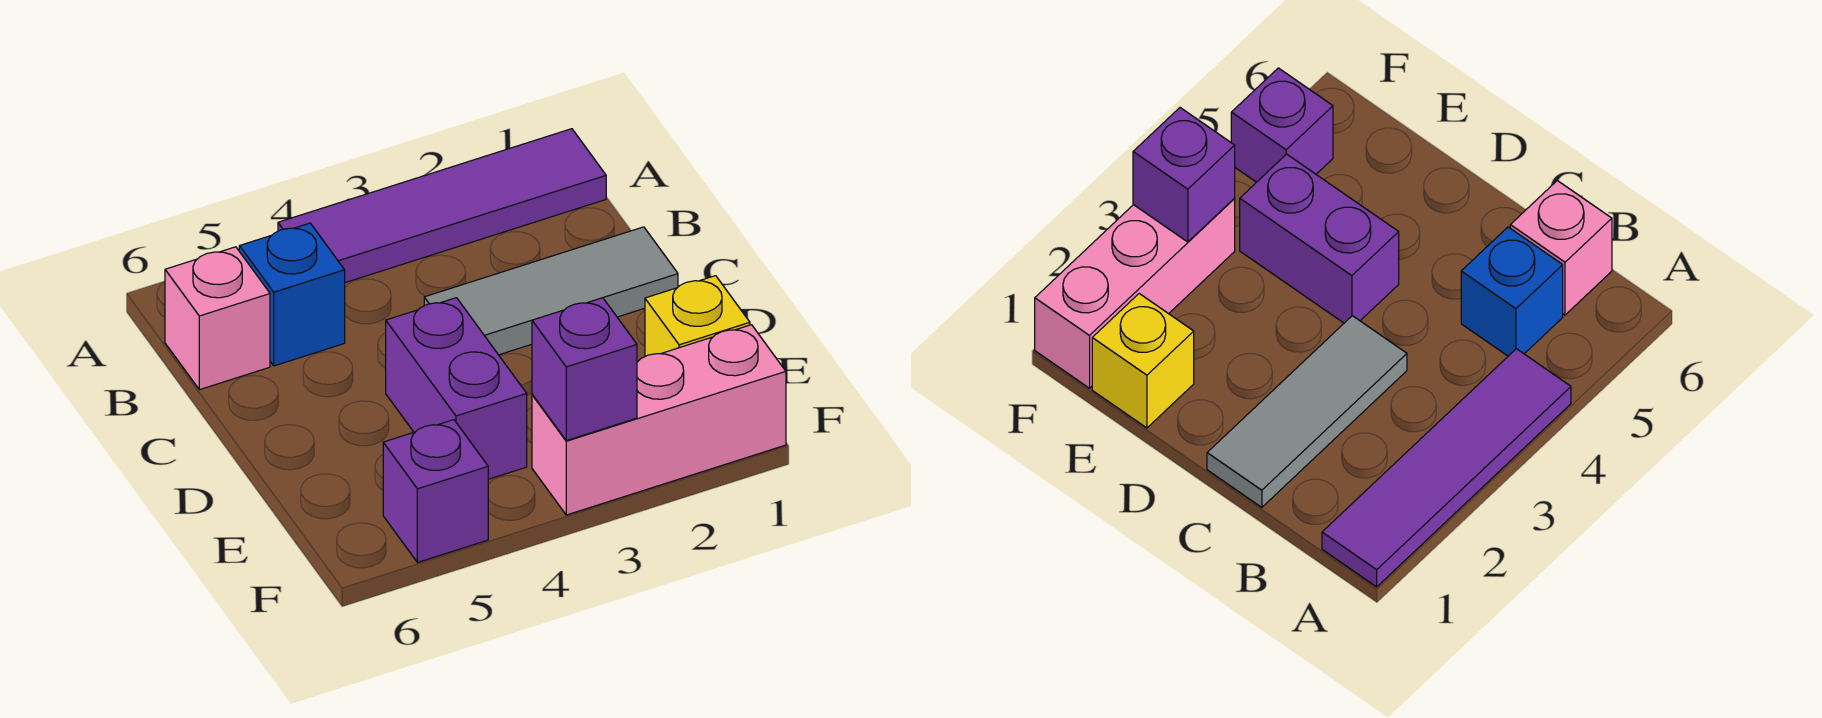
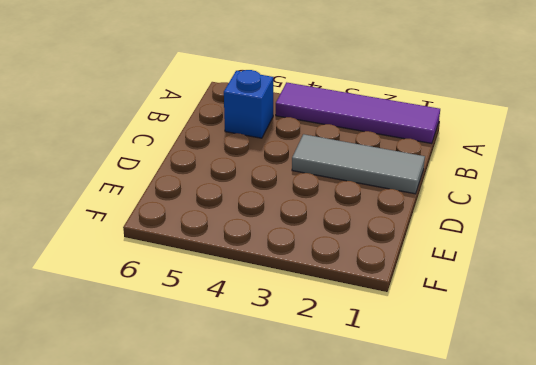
none -> pink brick B6 level 1
none -> purple brick D4:E4 level 1

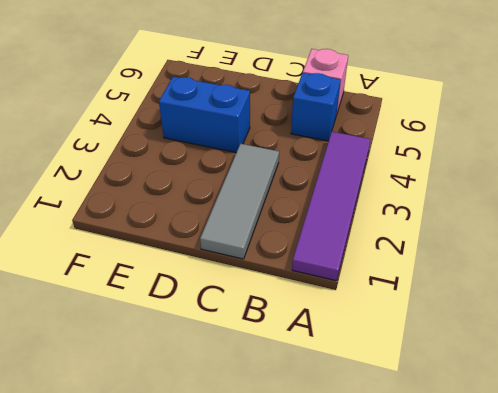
blue brick D4:E4 level 1 -> purple brick D4:E4 level 1
none -> yellow brick E1 level 1
none -> pink brick F1:F3 level 1

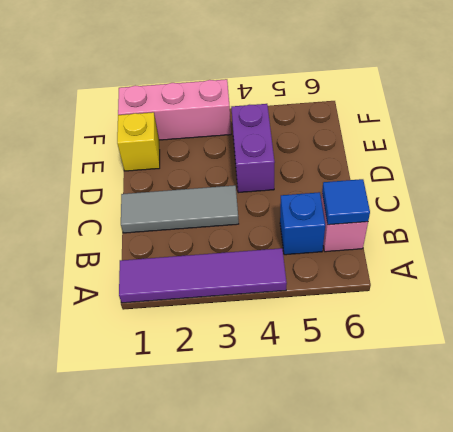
blue tile B6 level 2 -> none
none -> purple brick F5 level 1
none -> purple brick F3 level 2

